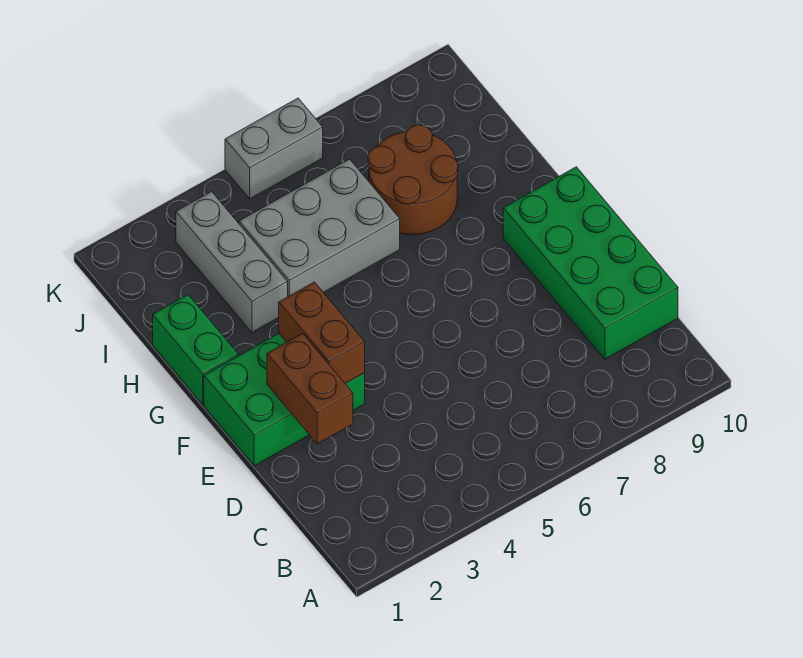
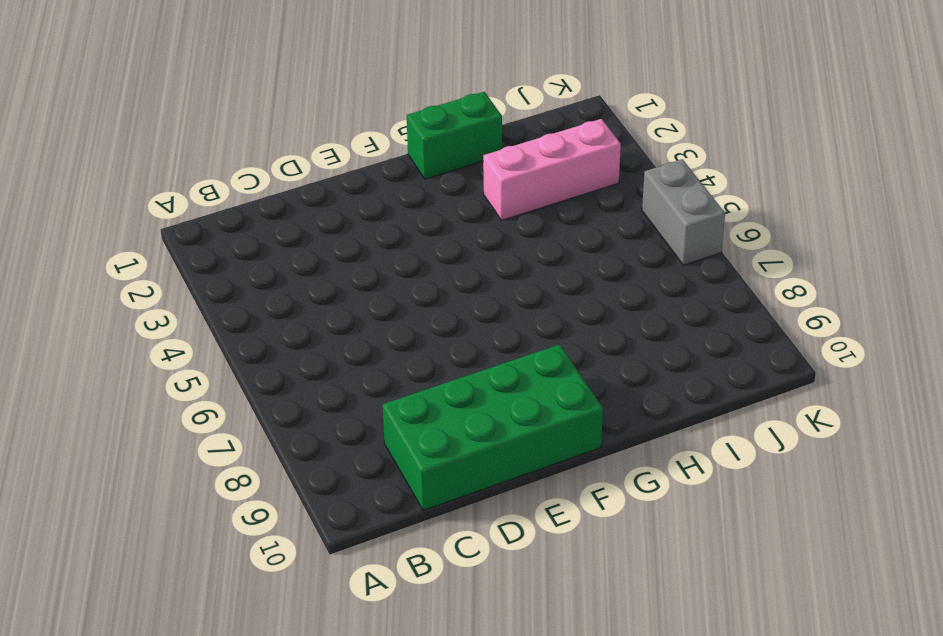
pink brick H3:J3 level 1 -> grey brick H3:J3 level 1
none -> green brick E1:F3 level 1
none -> grey brick H4:I6 level 1

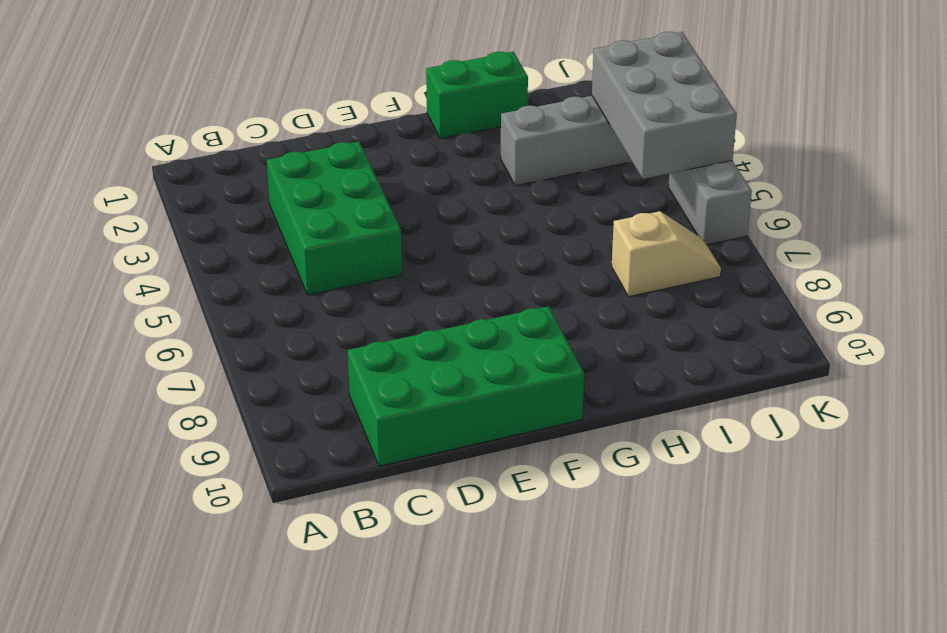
green brick C3:D5 level 1 -> green brick E1:F3 level 1
tan slope I7:J7 level 1 top I -> brown round brick H7:I8 level 1
grey brick J3:K5 level 2 -> grey brick H4:I6 level 1
none -> brown brick D2:E2 level 2
none -> brown brick E3:F3 level 2

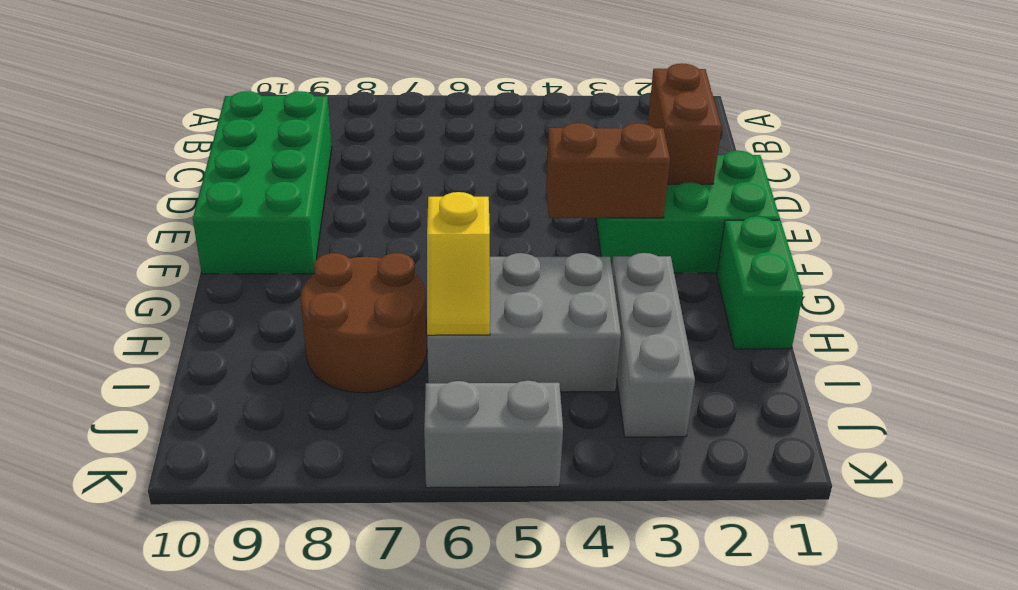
brown brick F3:F4 level 2 -> brown brick E3:F3 level 2
yellow slope H6:I6 level 2 top H -> none

